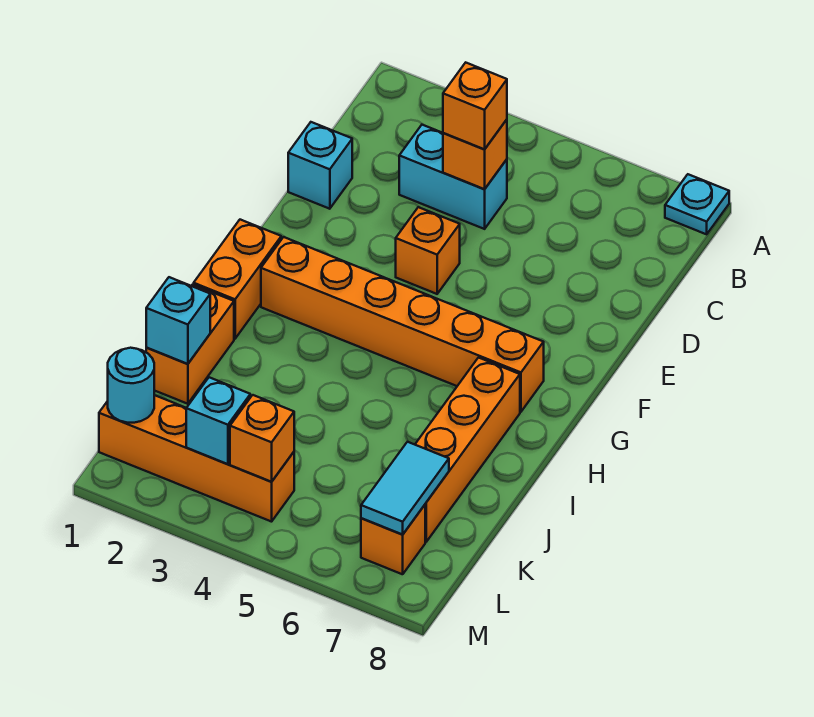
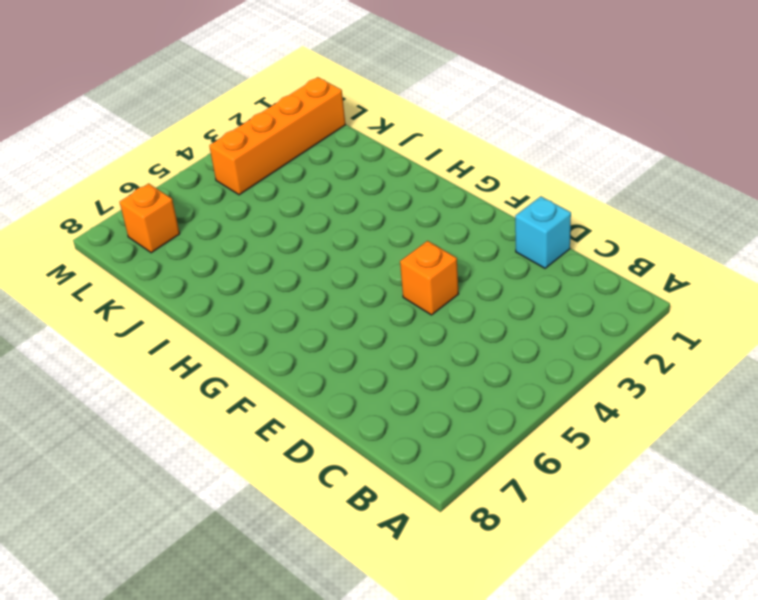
none -> cyan plate A8 level 1
none -> cyan brick C3:C4 level 1
none -> orange brick G1:H1 level 1

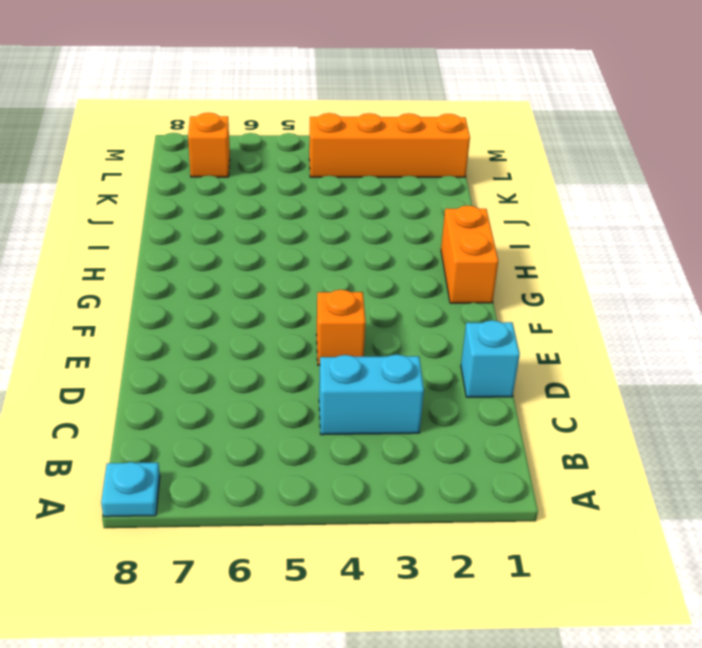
none -> orange brick G2:G7 level 1
none -> orange brick H7:K7 level 1
none -> orange brick I1:J1 level 1

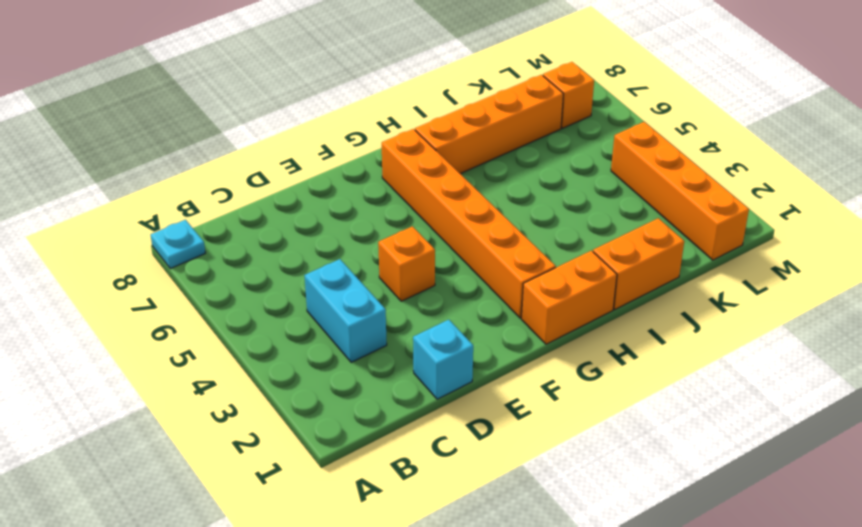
none -> orange brick C4 level 2
none -> cyan brick J1 level 2
none -> cyan tile K7:L7 level 2

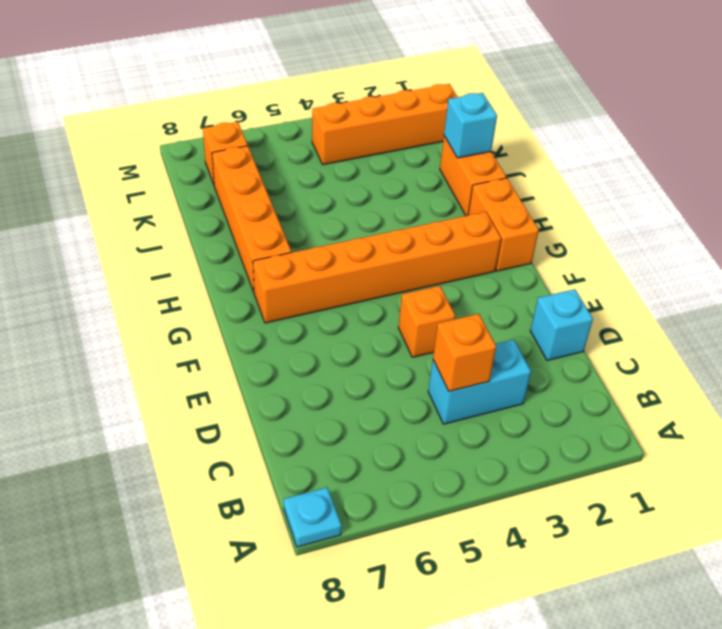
none -> cyan tile K7:L7 level 2
none -> cyan round brick L1 level 2
none -> cyan brick L3 level 2

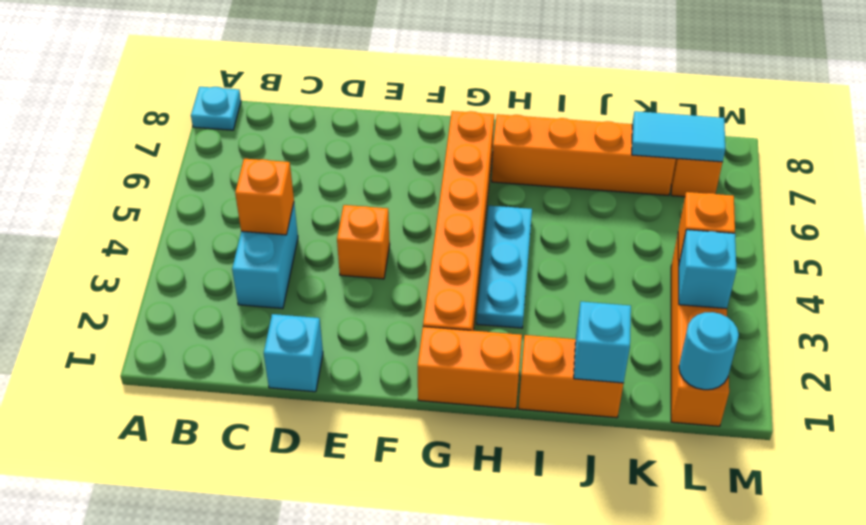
cyan plate H3:H5 level 1 -> none
none -> orange brick C4 level 3

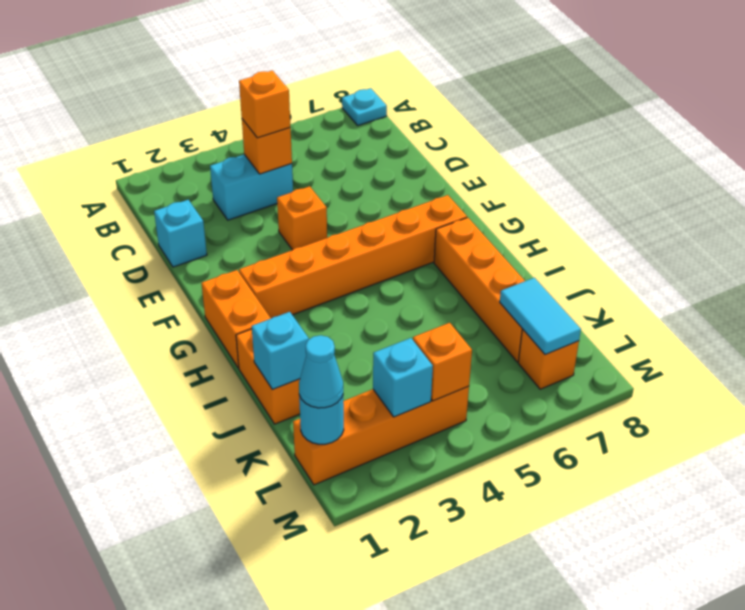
cyan cone L1 level 3 -> none

